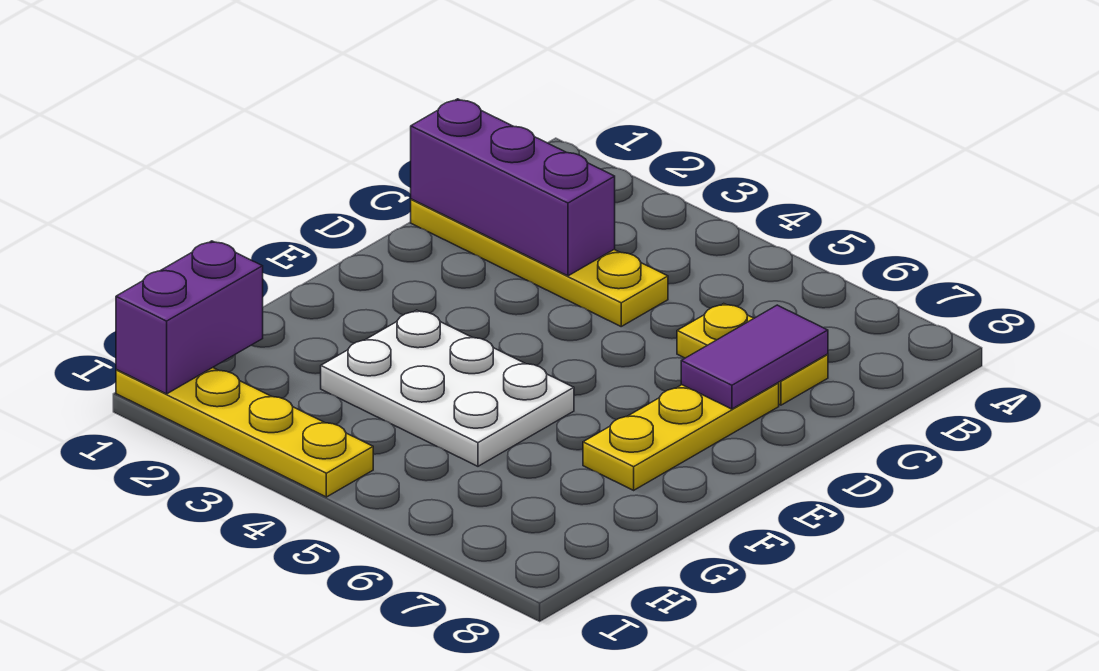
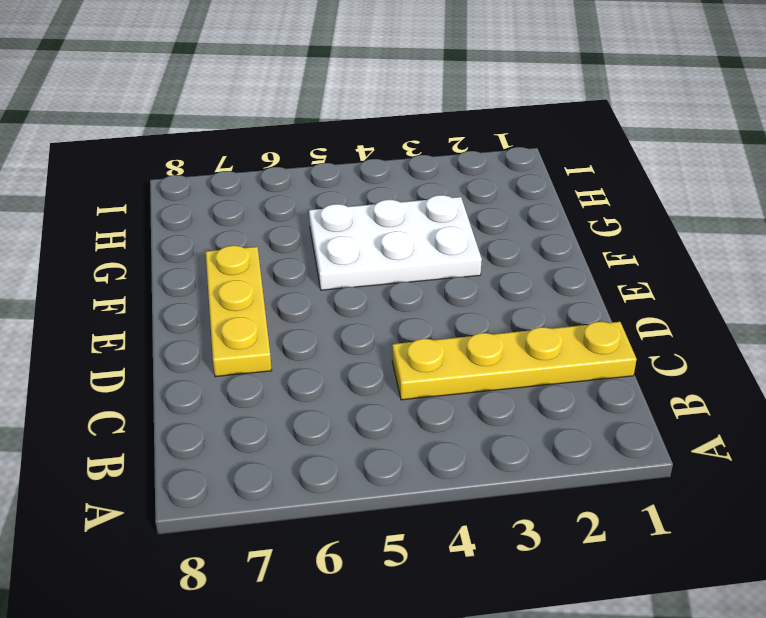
none -> yellow plate C6:C7 level 1
none -> yellow plate I1:I4 level 1

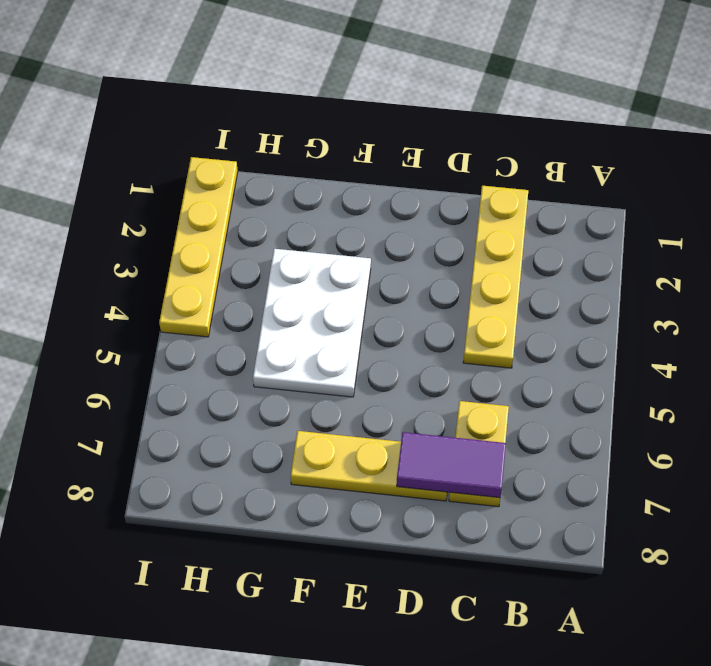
none -> purple brick C1:C3 level 2
none -> purple brick H1:I1 level 2

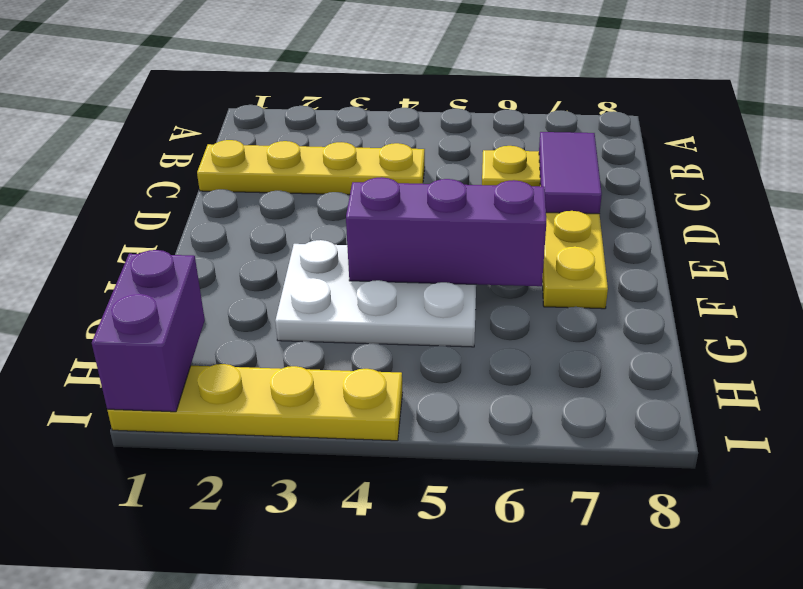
purple brick F4:F6 level 2 -> purple brick C1:C3 level 2

